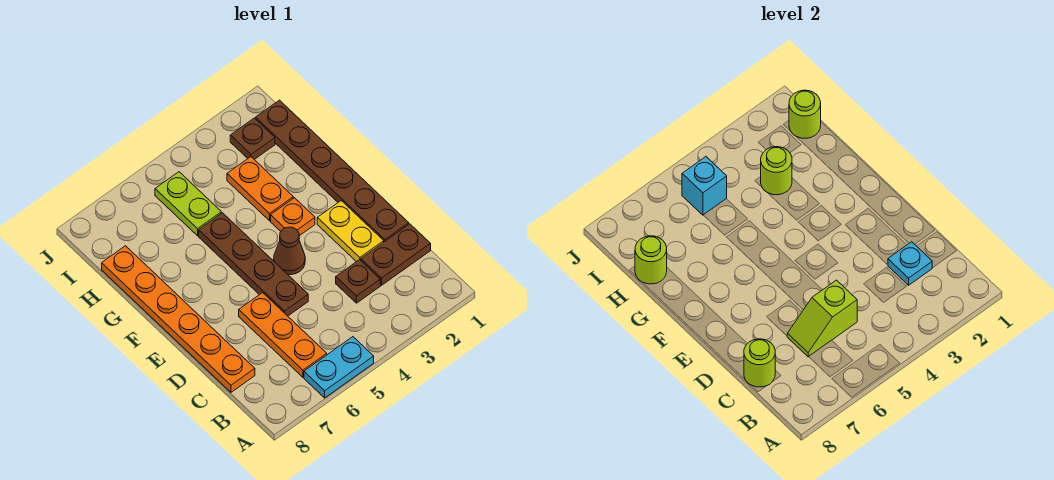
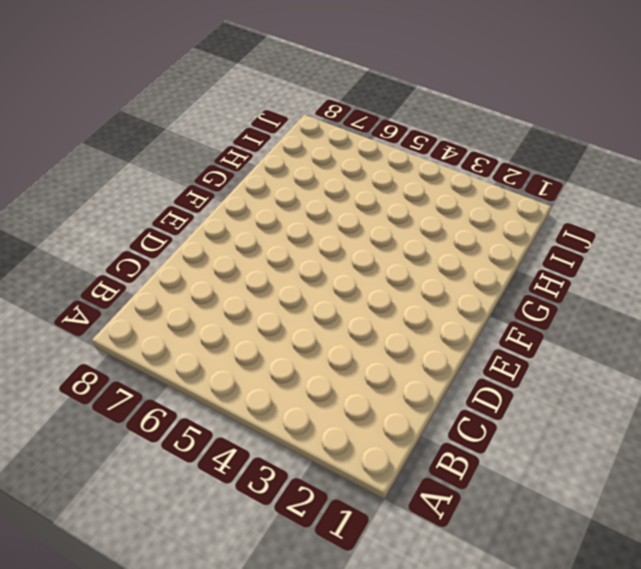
none -> cyan plate A5:A6 level 1
none -> orange plate B6:D6 level 1
none -> brown plate C1:C2 level 1

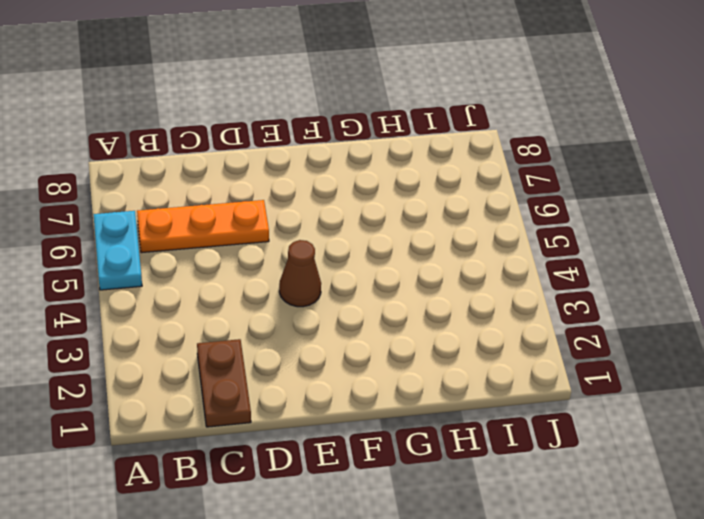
none -> brown plate C3 level 1
none -> orange plate C8:H8 level 1
none -> brown plate D1:I1 level 1

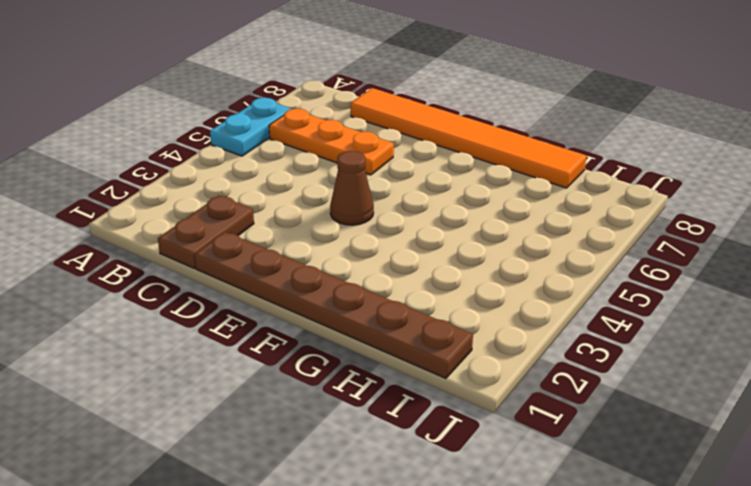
orange tile C8:H8 level 1 -> orange plate C8:H8 level 1
none -> brown plate C3 level 1
none -> yellow plate D2:E2 level 1
none -> brown plate D5:G5 level 1

